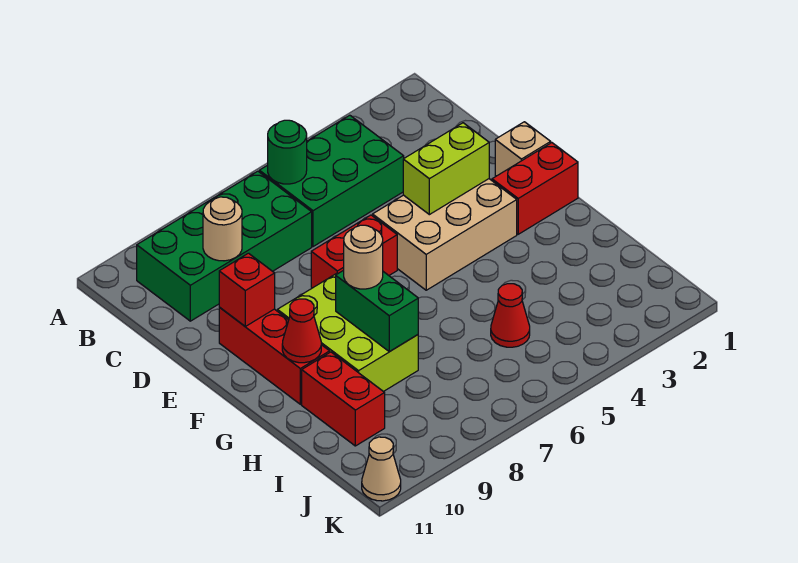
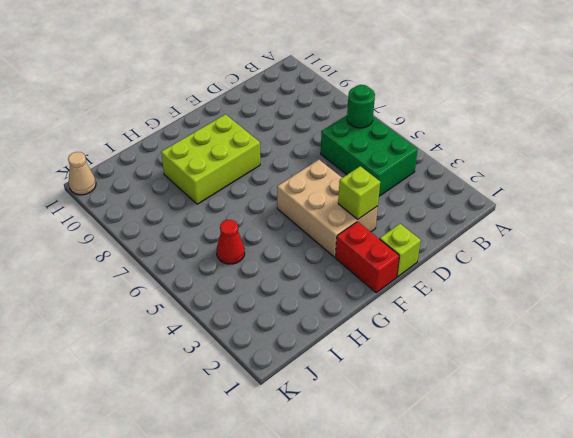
lime brick E1 level 1 -> tan brick E1 level 1
lime brick E3 level 2 -> lime brick E3:E4 level 2
none -> green brick B7:C10 level 1
none -> red brick E6:E7 level 1
none -> red brick E10:G10 level 1

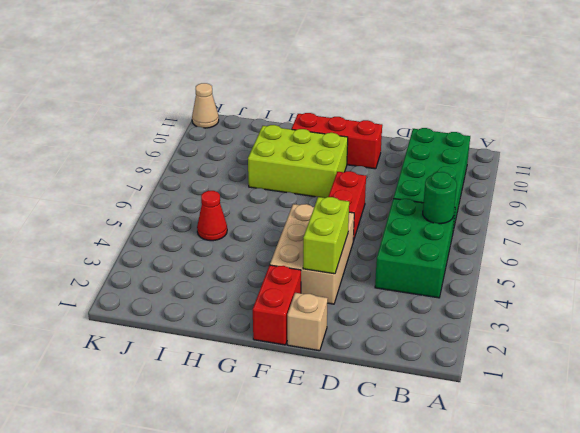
none -> red brick H10:I10 level 1
none -> tan round brick C9 level 2
none -> red brick E10 level 2

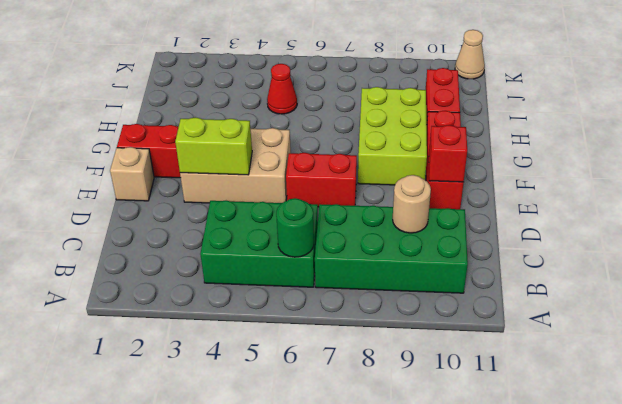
none -> green brick G8:H8 level 2
none -> red cone G10 level 2
none -> tan round brick G8 level 3

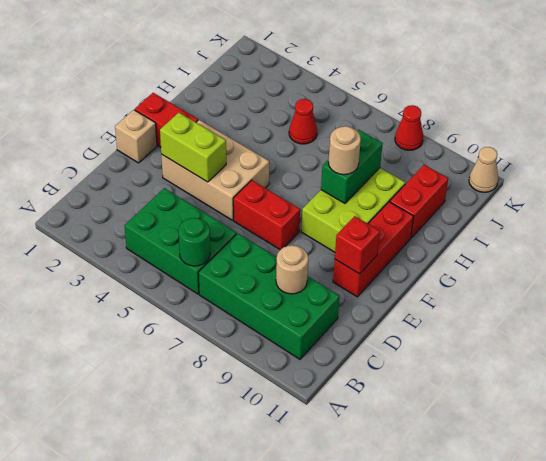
red cone K8 level 1 -> red cone G10 level 2

